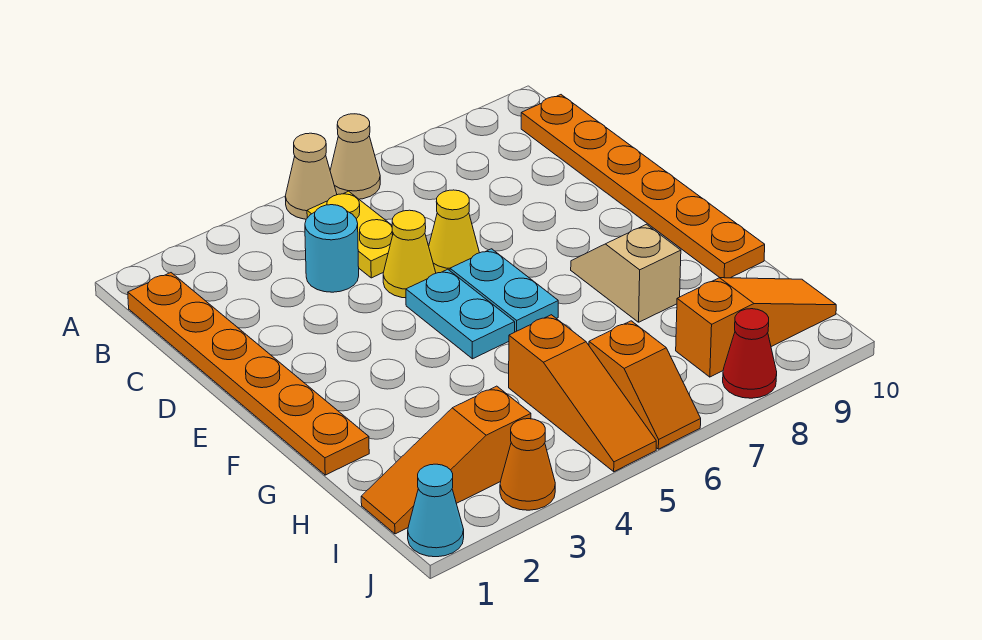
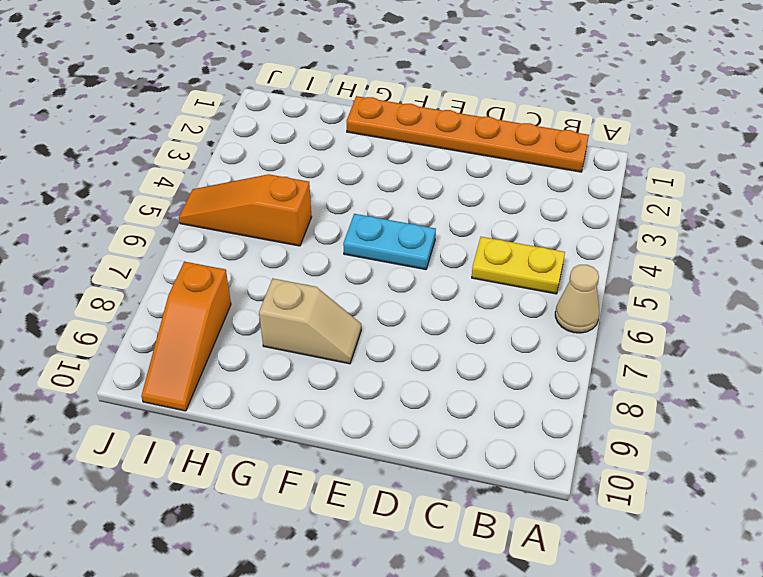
none -> tan cone A5 level 1
none -> orange plate B10:G10 level 1
none -> cyan round brick C4 level 1

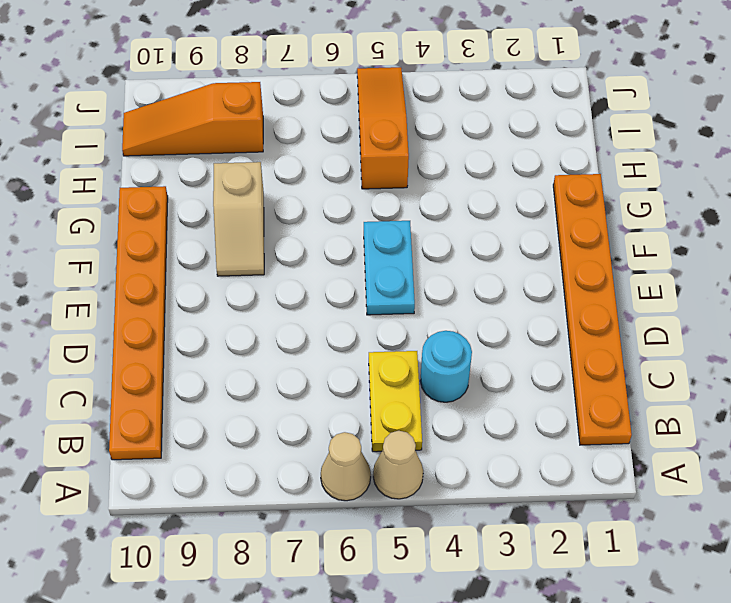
none -> yellow cone D5 level 1
none -> yellow cone D6 level 1
none -> cyan plate E6:F6 level 1

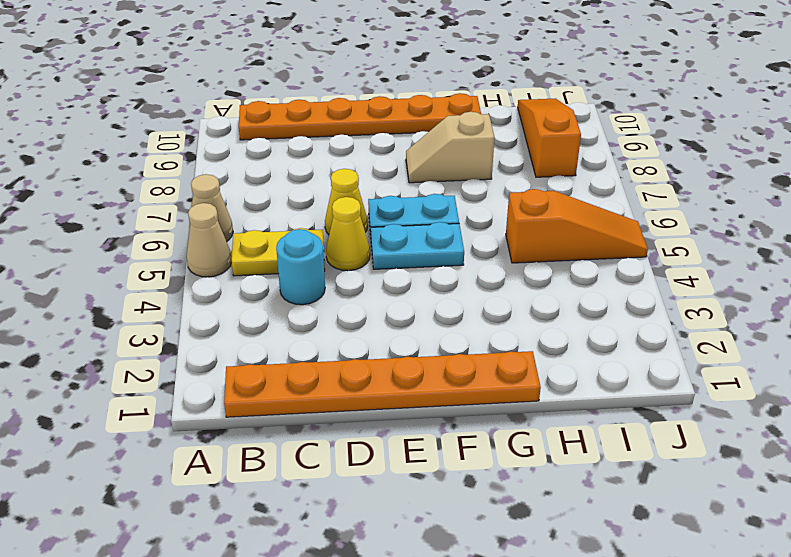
none -> orange slope I1:I3 level 1 top 3
none -> orange slope I6:J6 level 1 top I
none -> cyan cone J1 level 1

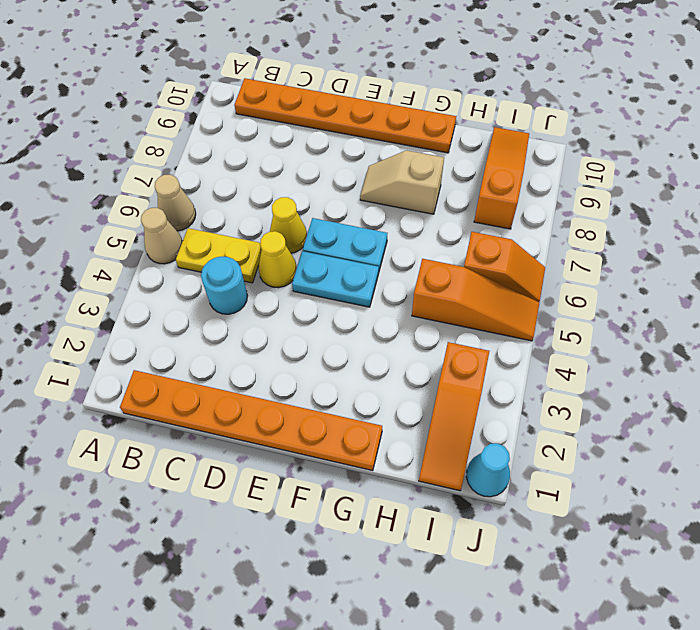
none -> orange cone J3 level 1
none -> red cone J8 level 1

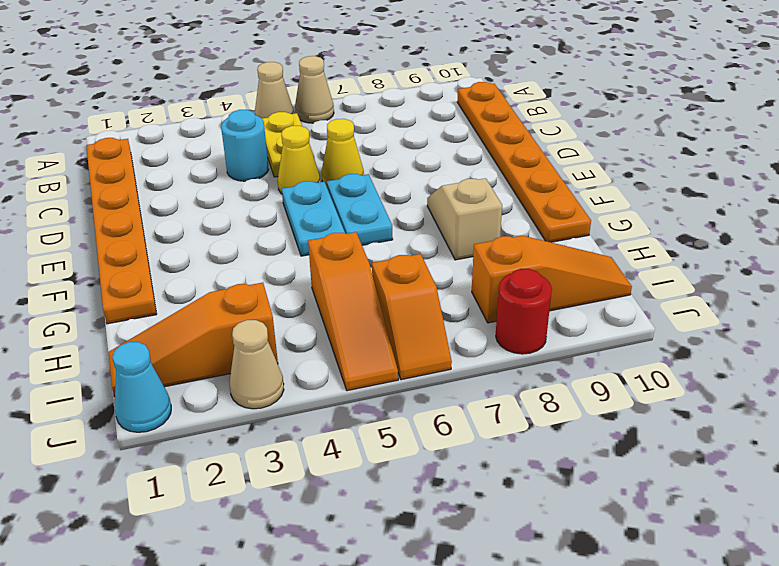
tan cone J3 level 1 -> orange cone J3 level 1
red round brick J8 level 1 -> red cone J8 level 1

